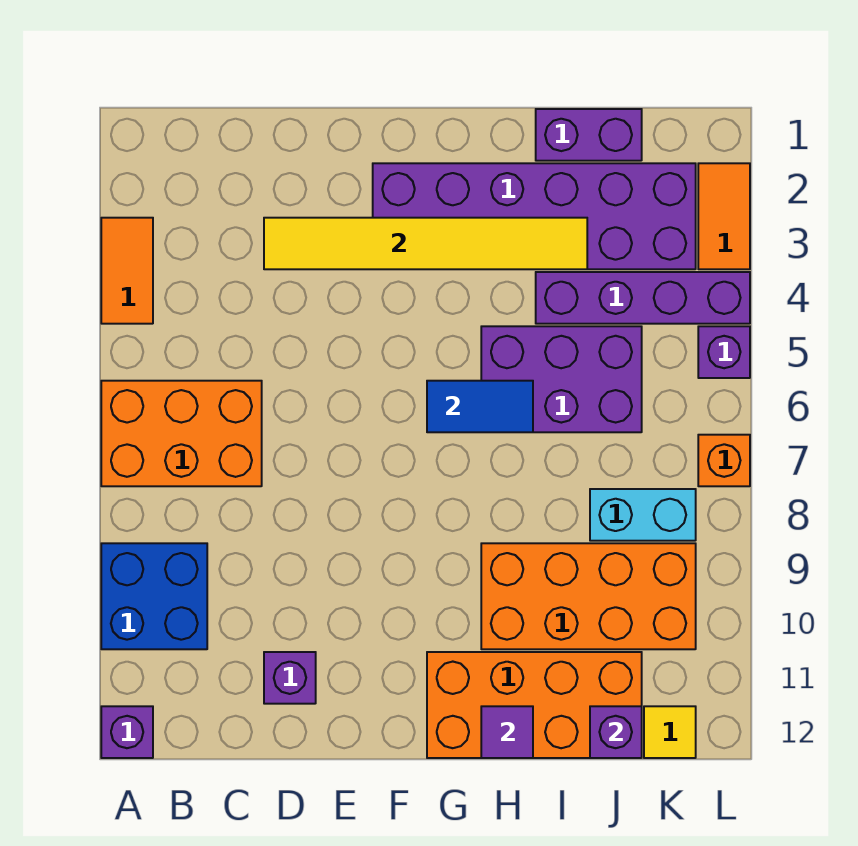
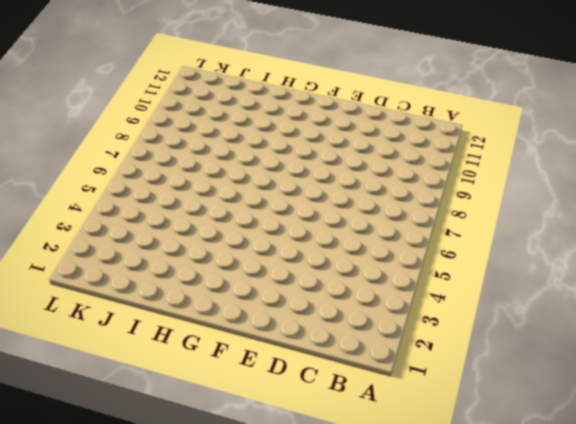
none -> orange tile A3:A4 level 1
none -> orange brick A6:C7 level 1
none -> blue brick A9:B10 level 1

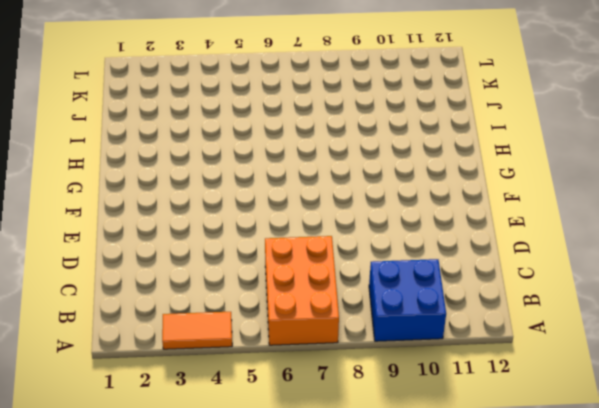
none -> purple brick A12 level 1
none -> purple brick D11 level 1
none -> purple brick F2:K3 level 1

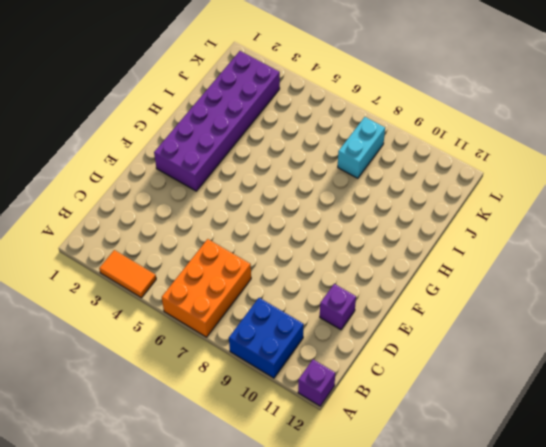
none -> orange brick G11:J12 level 1
none -> purple brick H5:J6 level 1
none -> orange brick H9:K10 level 1

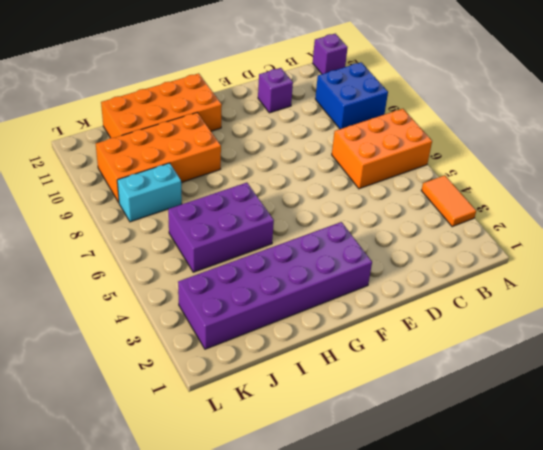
none -> purple brick I1:J1 level 1
none -> purple brick I4:L4 level 1
none -> yellow tile K12 level 1

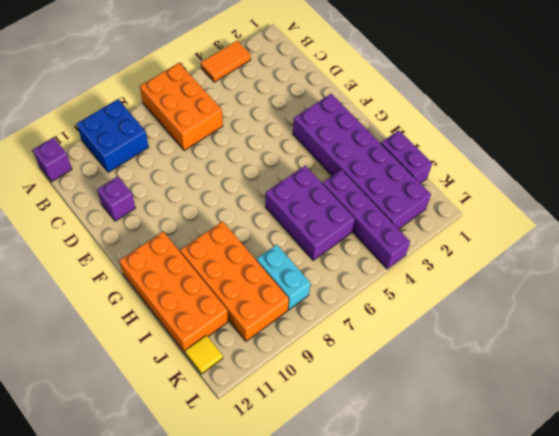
none -> orange tile L2:L3 level 1
none -> purple brick L5 level 1
none -> orange brick L7 level 1

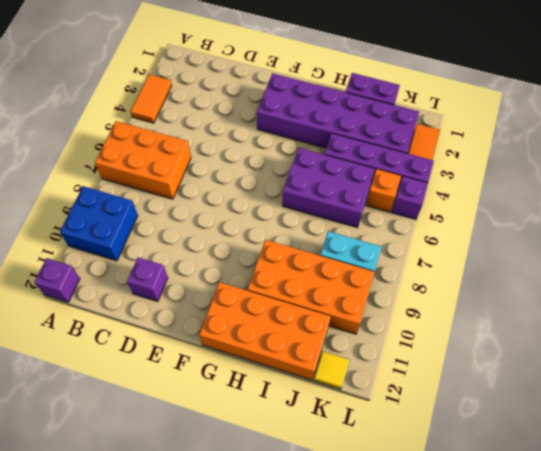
orange brick K5 level 1 -> orange brick L7 level 1
none -> yellow tile D3:I3 level 2
none -> blue tile G6:H6 level 2
none -> purple tile H12 level 2

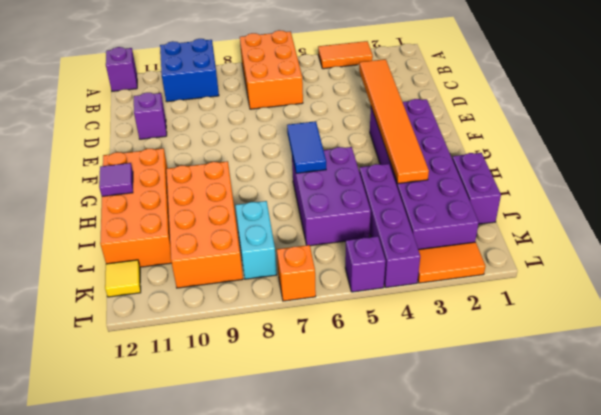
orange tile D3:I3 level 2 -> yellow tile D3:I3 level 2
none -> purple brick J12 level 2

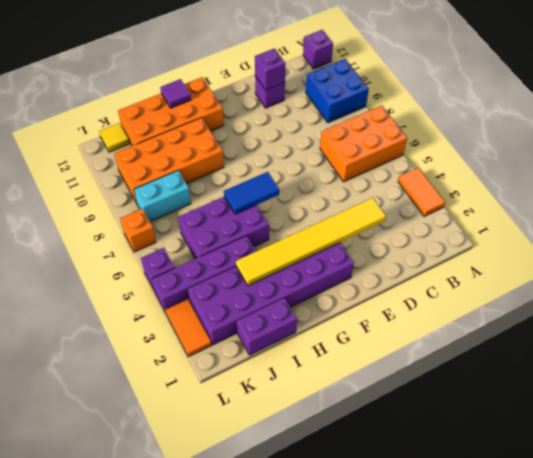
purple brick D11 level 2 -> purple brick J12 level 2

